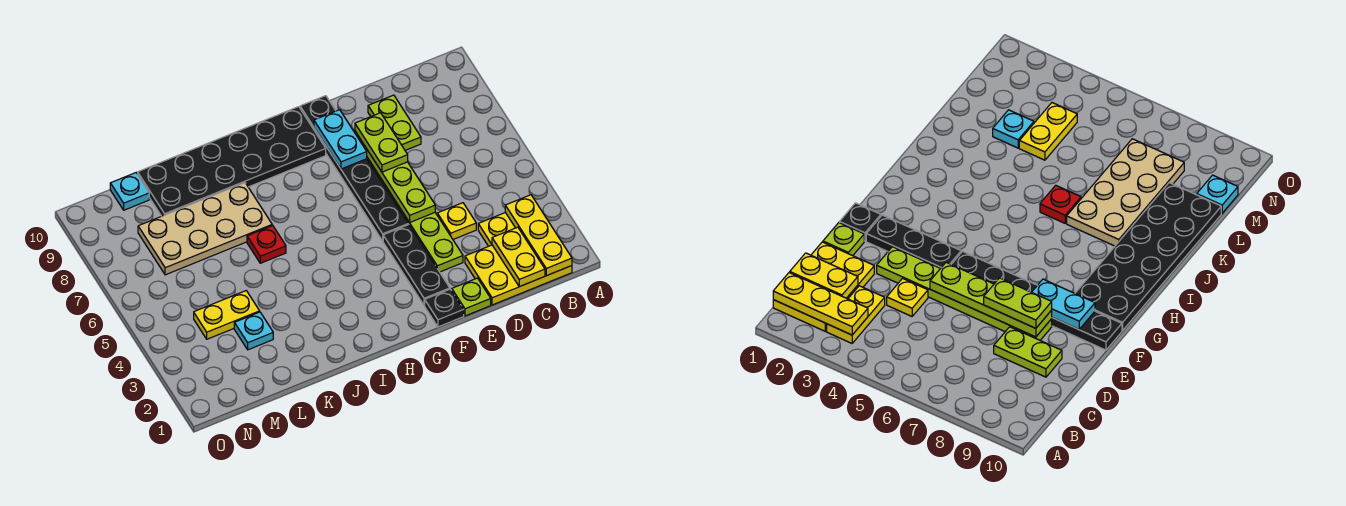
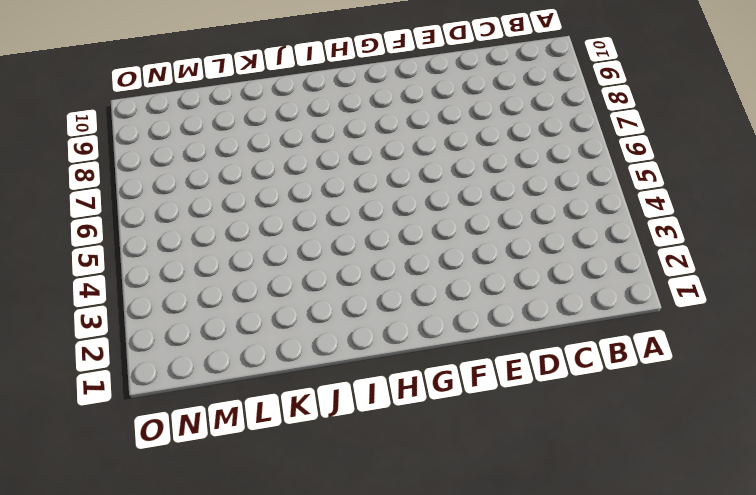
none -> yellow plate B1:D2 level 1
none -> yellow plate B3:C3 level 1
none -> yellow plate D4 level 1

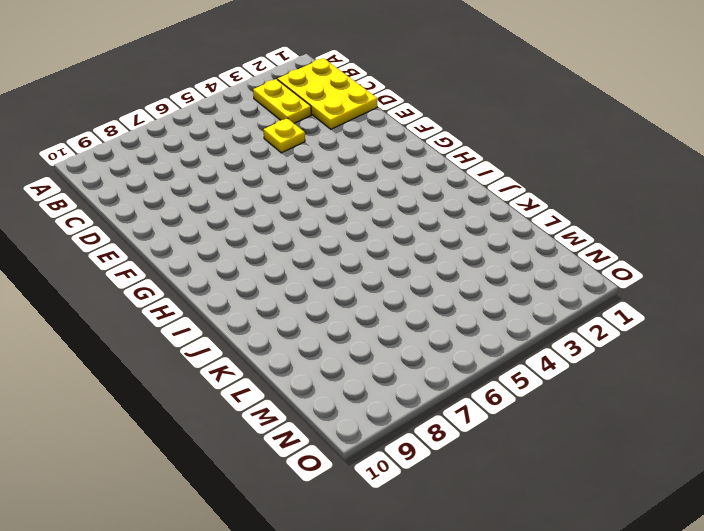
none -> lime plate D8:D9 level 1
none -> lime plate E1 level 1
none -> lime plate E3:E8 level 1

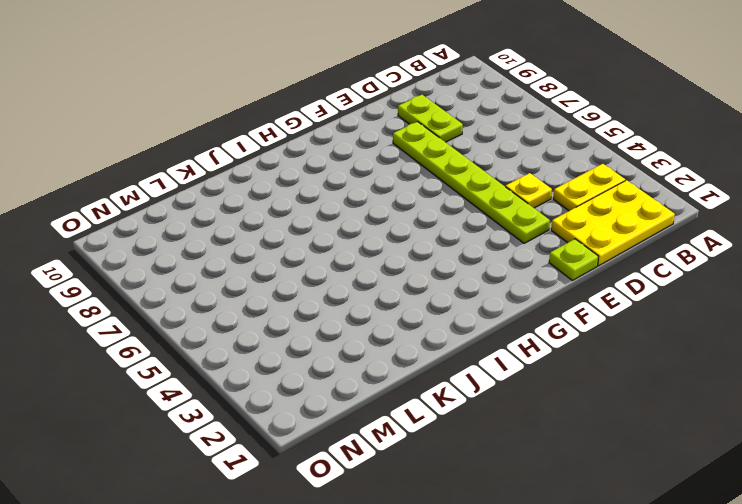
none -> black plate F1 level 1
none -> black plate F2:F4 level 1
none -> black plate F5:F10 level 1

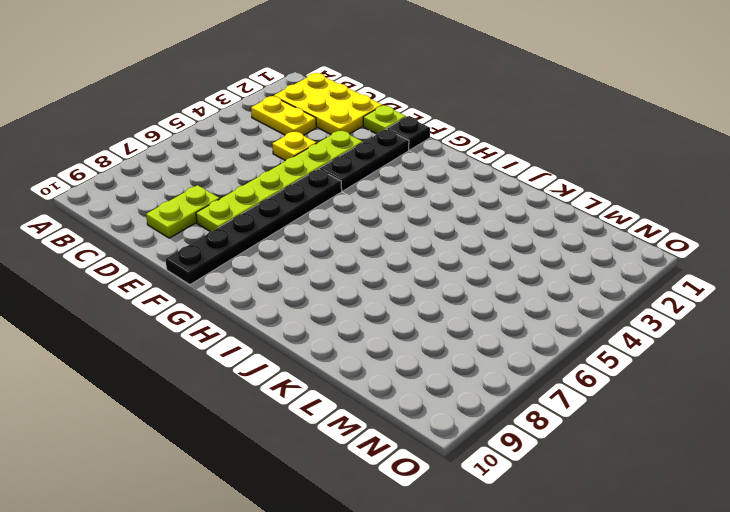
none -> black plate G9:L10 level 1
none -> red plate J6 level 1
none -> tan plate J7:M8 level 1

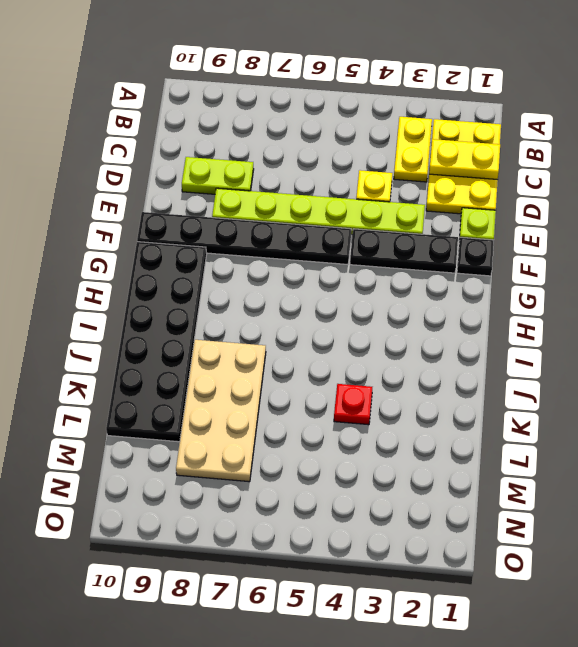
red plate K4 level 1 -> red plate J6 level 1
none -> cyan plate L3 level 1
none -> yellow plate L4:M4 level 1
none -> cyan plate M10 level 1

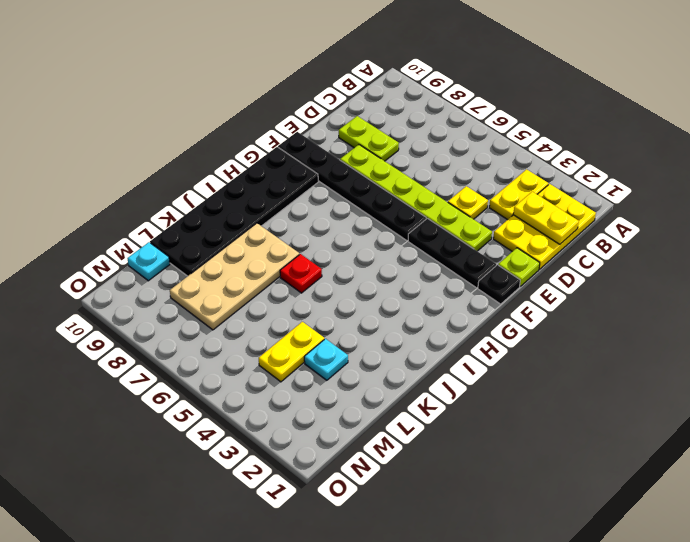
none -> yellow plate B1:B3 level 2
none -> lime plate E5:E8 level 2
none -> cyan plate F8:F9 level 2

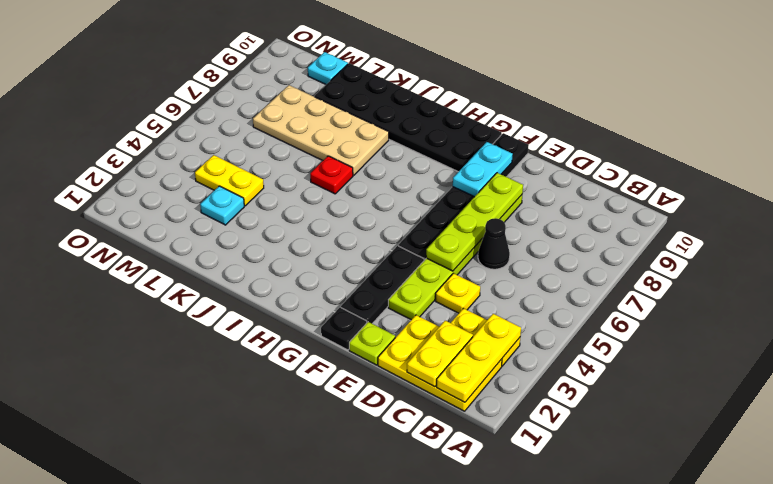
black cone D6 level 1 -> none
none -> lime plate D8:D9 level 1
none -> lime plate E7:E8 level 3

